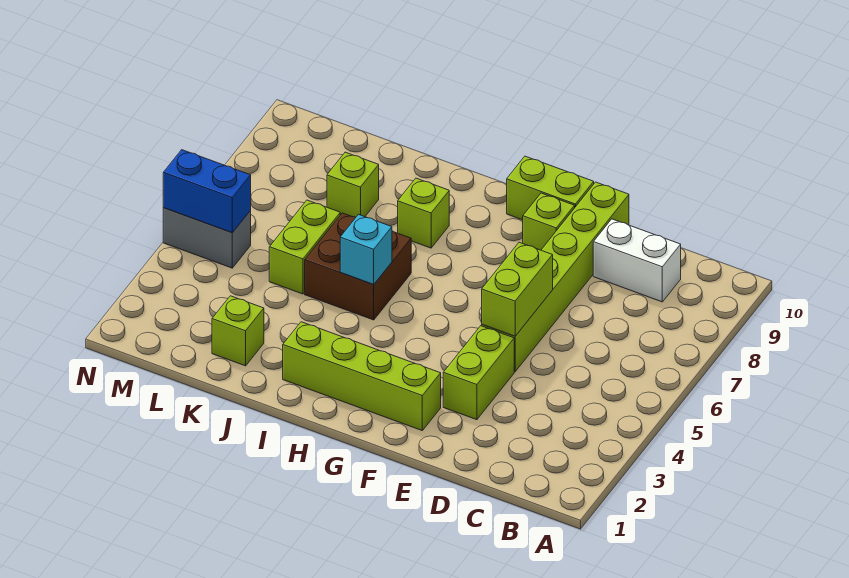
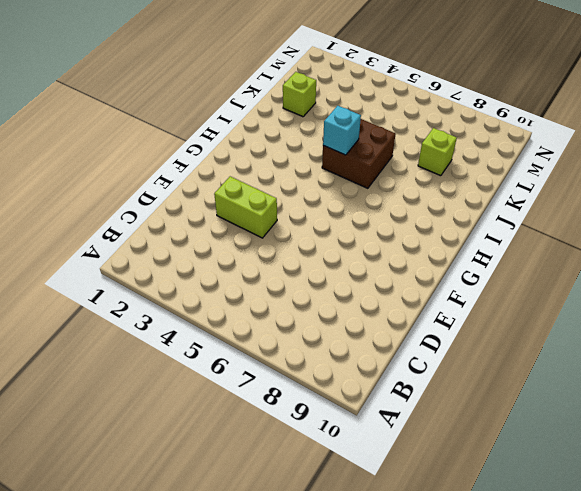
none -> white brick C9:D9 level 1
none -> lime brick E5:E10 level 1
none -> lime brick F2:I2 level 1

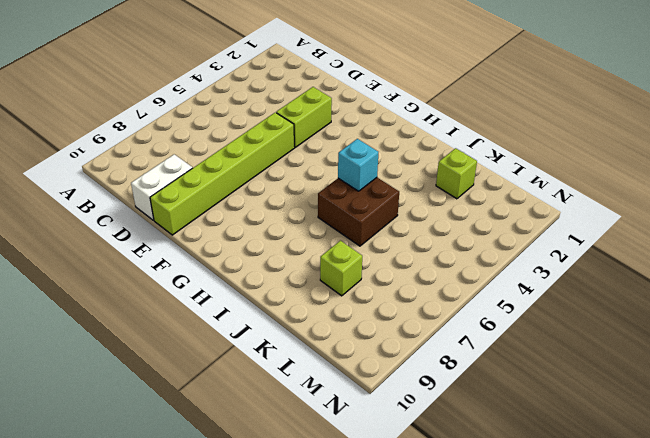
white brick D9:D10 level 1 -> white brick C9:D9 level 1
none -> lime brick F2:I2 level 1
none -> lime brick F9 level 1
none -> lime brick F10:G10 level 1

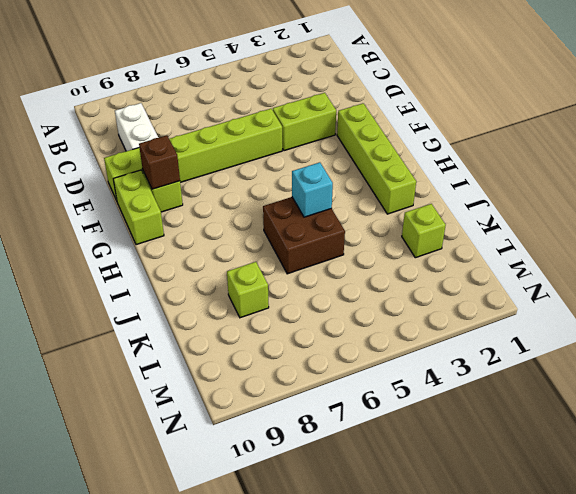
brown brick F9 level 2 -> none
none -> lime brick I8 level 1
none -> lime brick K5:K6 level 1
none -> grey brick M5:N5 level 1

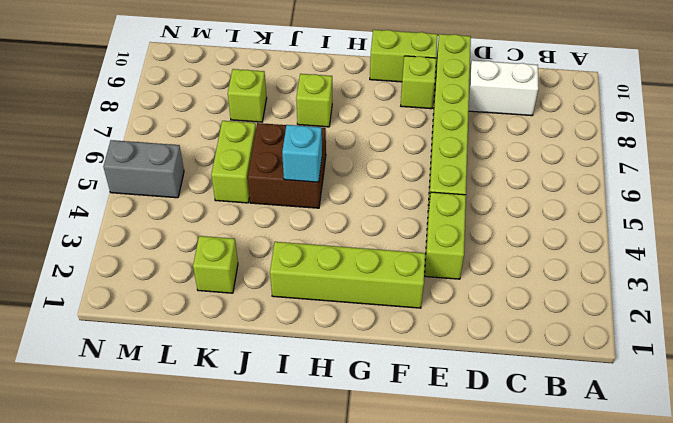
none -> lime brick E5:E6 level 2
none -> blue brick M5:N5 level 2

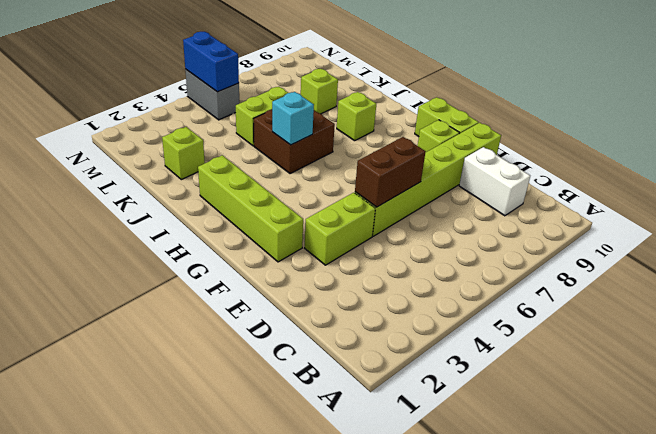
brown brick E5:E6 level 2 -> lime brick E5:E6 level 2

